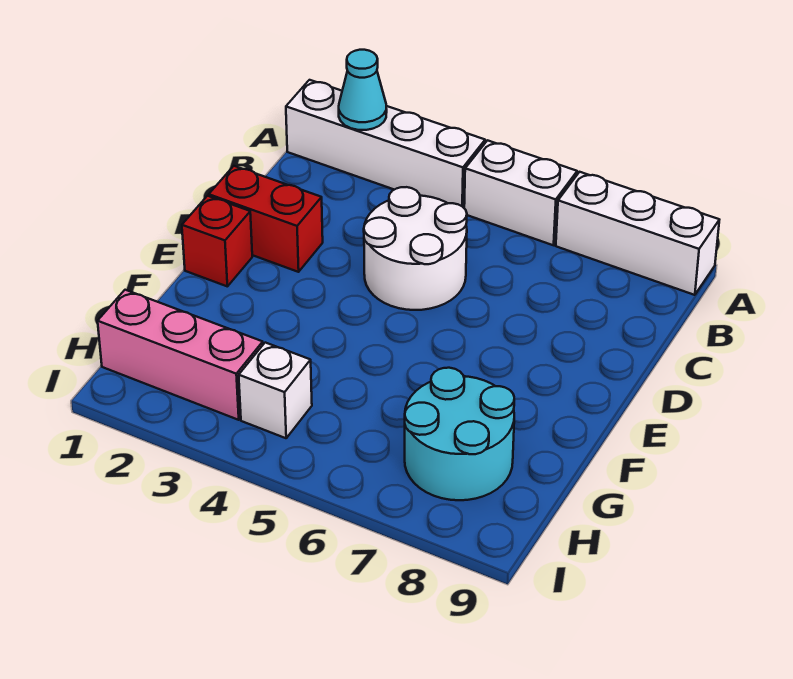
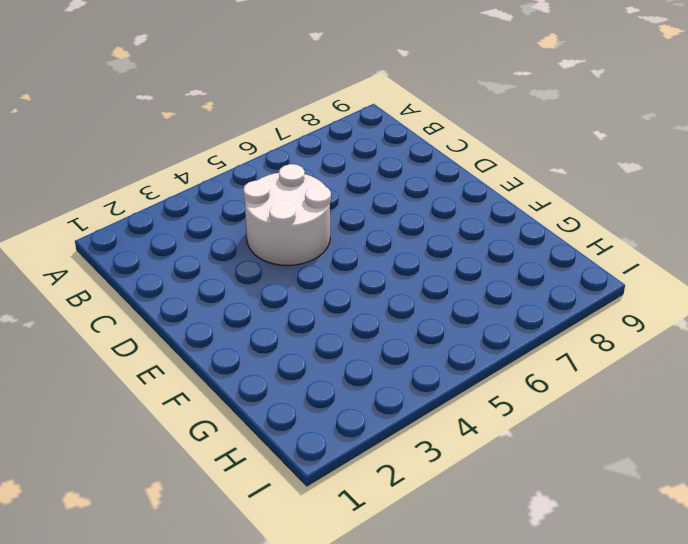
none -> white brick A1:A4 level 1
none -> white brick A5:A6 level 1

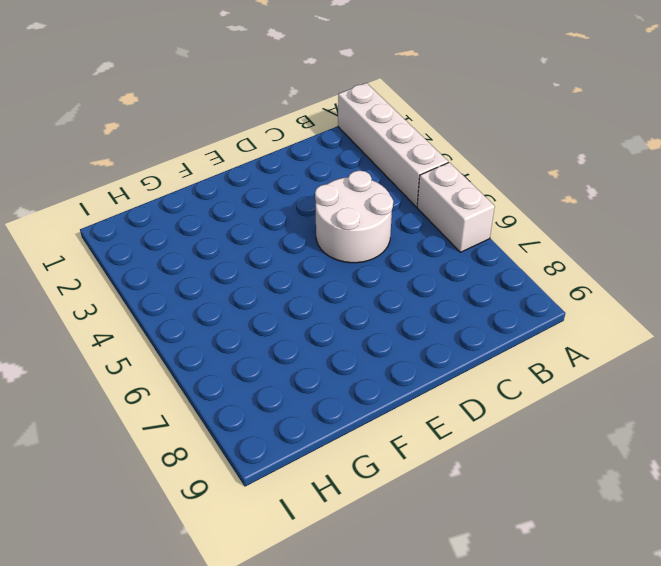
none -> white brick A7:A9 level 1
none -> red brick D1:D2 level 1

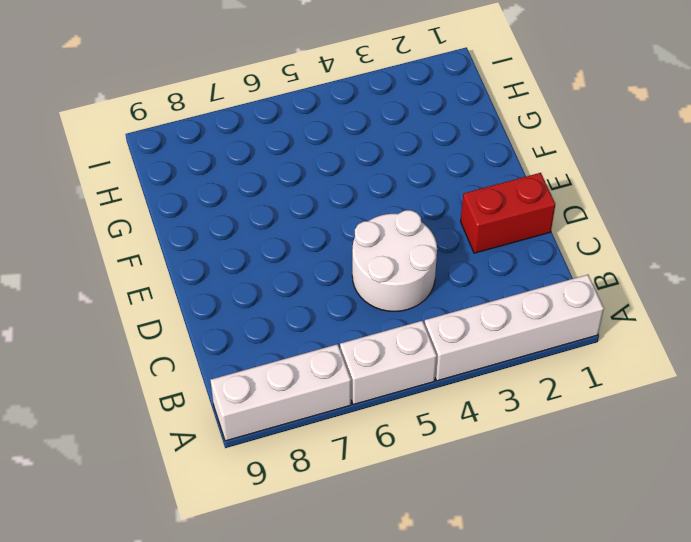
none -> red brick E1 level 1
none -> cyan round brick G7:H8 level 1

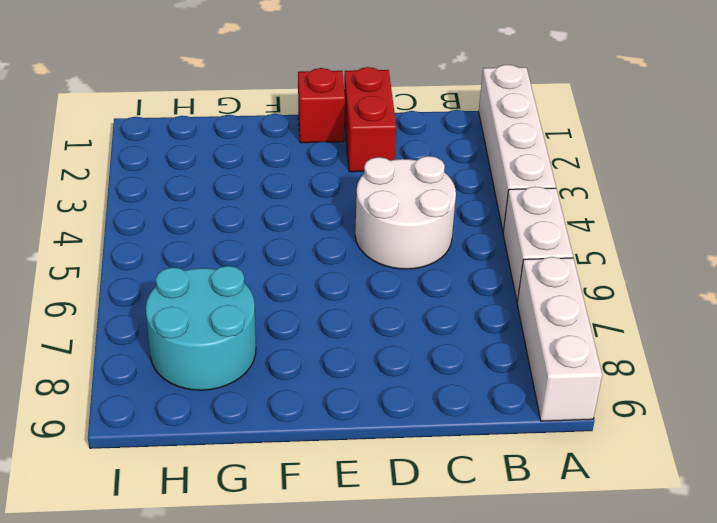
none -> pink brick H1:H3 level 1
none -> white brick H4 level 1

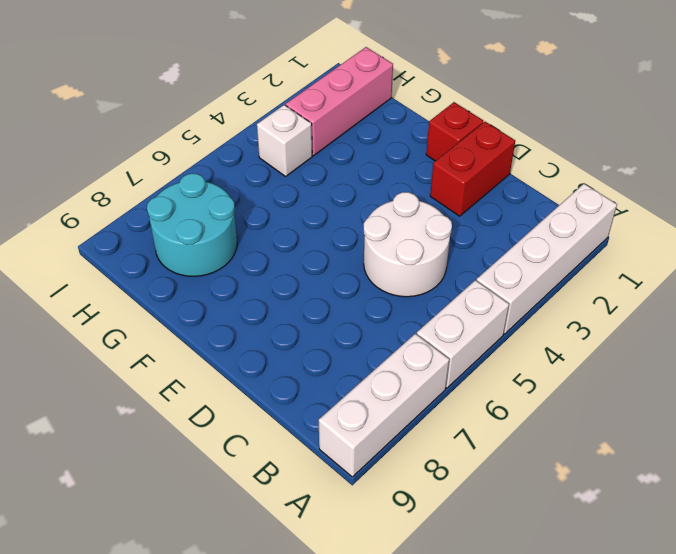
none -> cyan cone A2 level 2

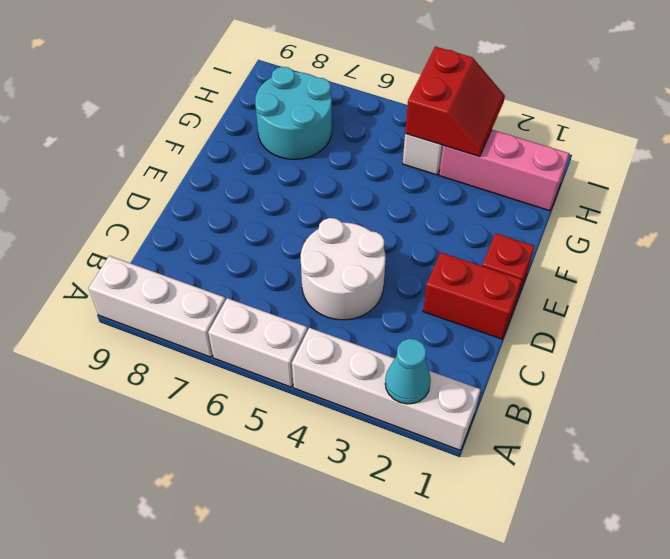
red slope H3:I4 level 2 top 4 -> none

